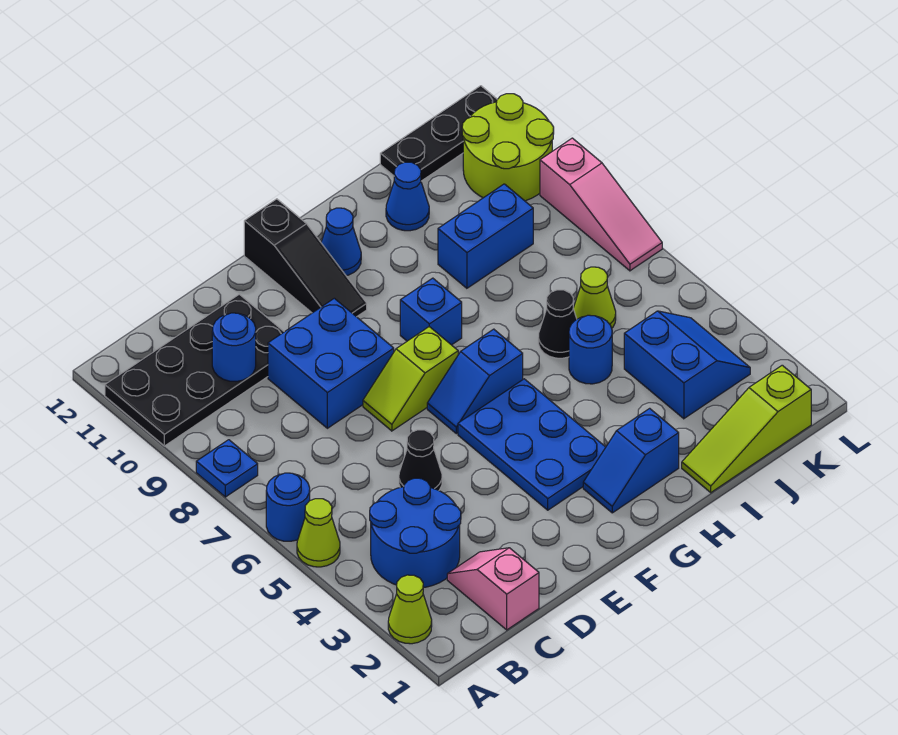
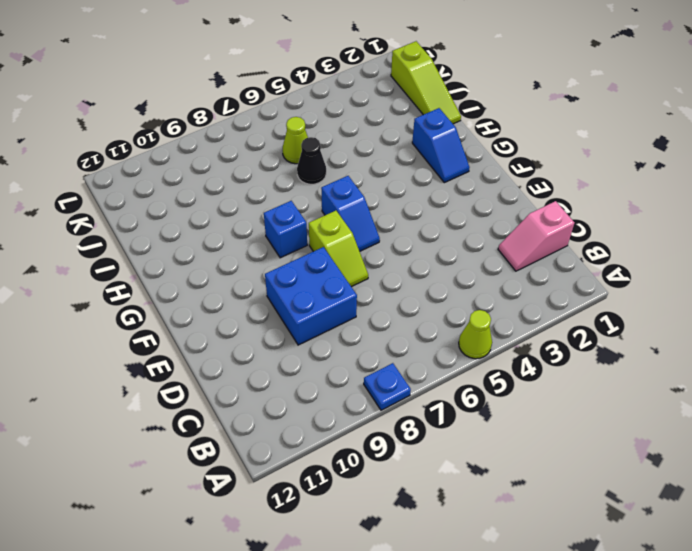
none -> lime cone A2 level 1
none -> blue round brick A6 level 1
none -> black plate A10:D11 level 1

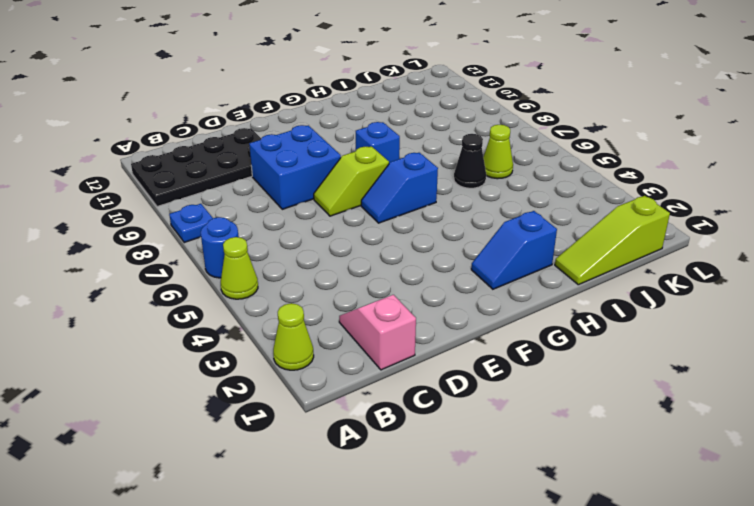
none -> blue round brick B3:C4 level 1
none -> black cone D5 level 1
none -> blue plate F3:G5 level 1

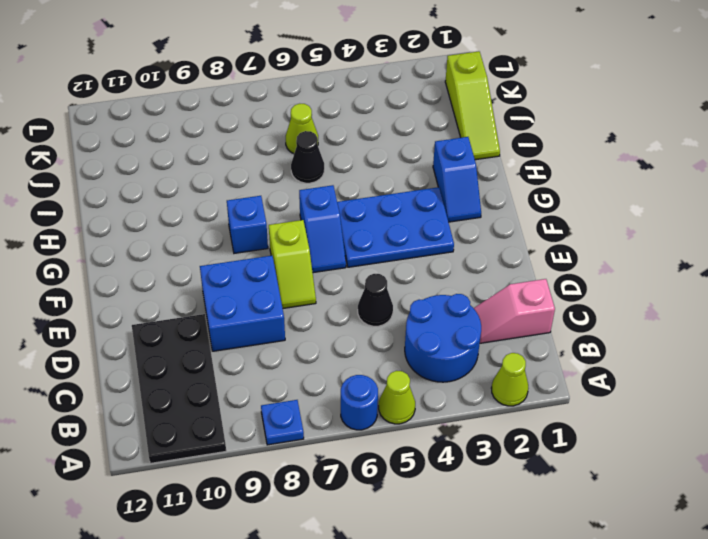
none -> black slope F10:F12 level 1 top 12
none -> blue cone G11 level 1
none -> blue round brick I5 level 1

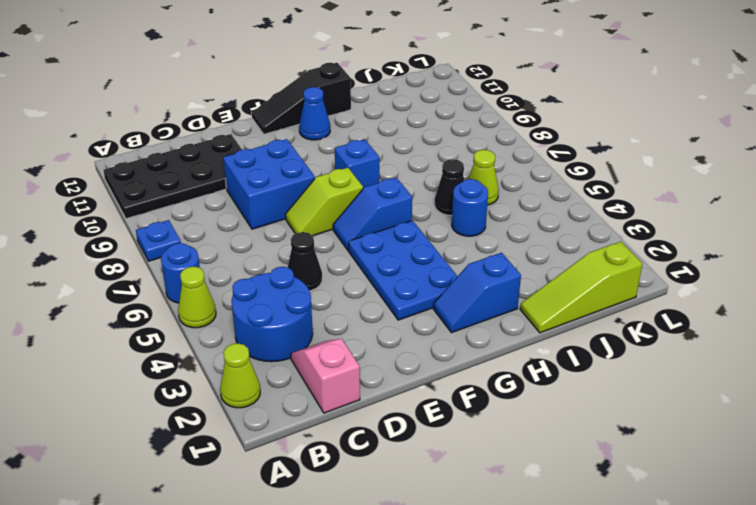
black slope F12:H12 level 1 top H -> black slope F10:F12 level 1 top 12
none -> blue brick I9:J9 level 1
none -> blue cone I11 level 1
none -> blue slope J3:K4 level 1 top J

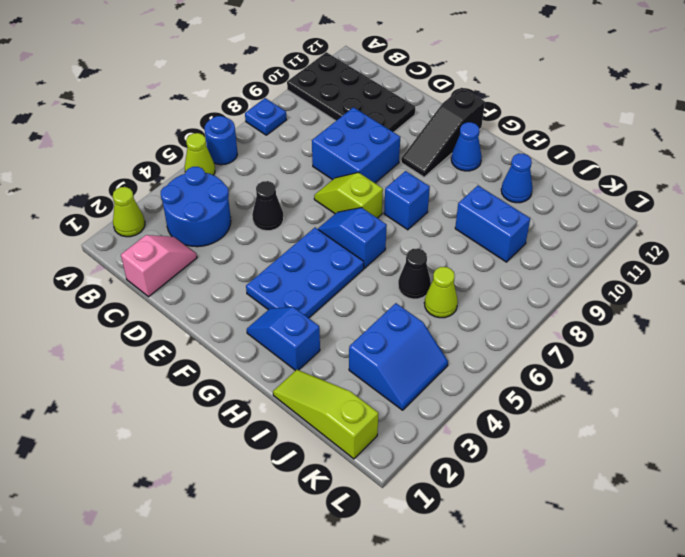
none -> blue round brick I5 level 1
none -> black plate J12:L12 level 1
none -> lime round brick K10:L11 level 1

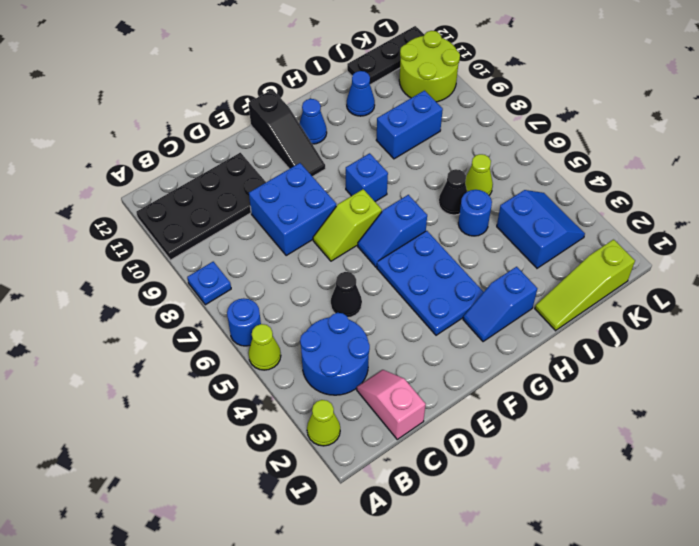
none -> pink slope L7:L9 level 1 top 9
none -> blue round brick C10 level 2

